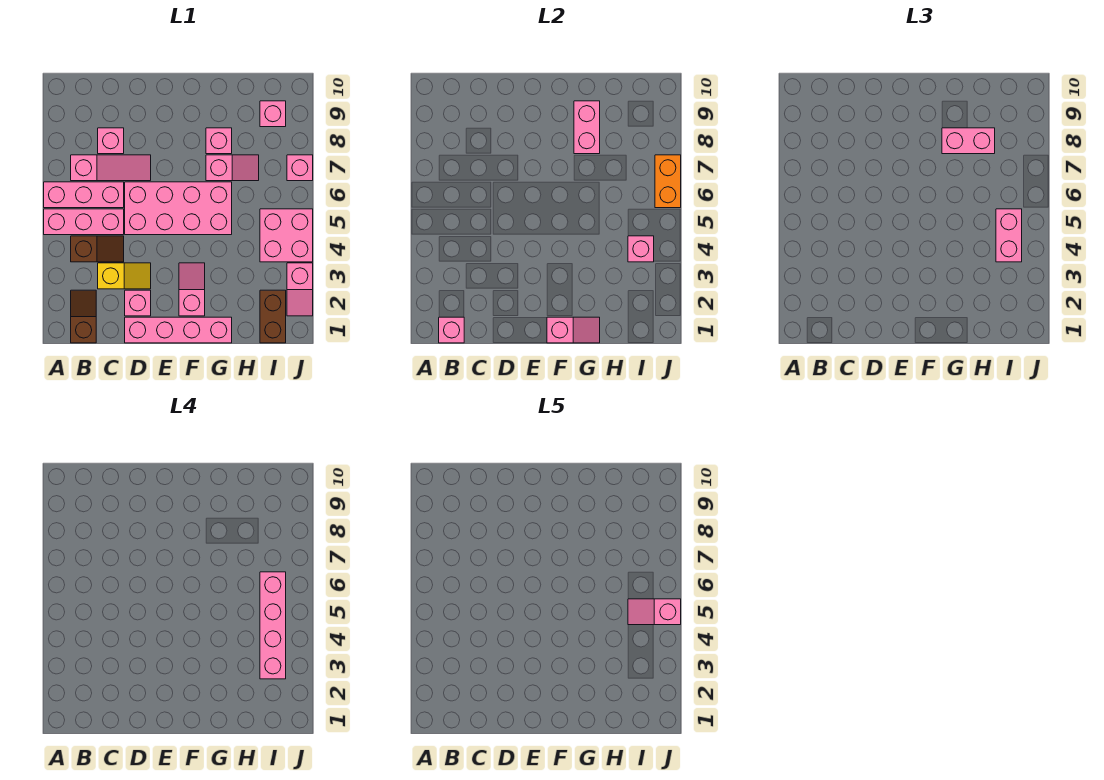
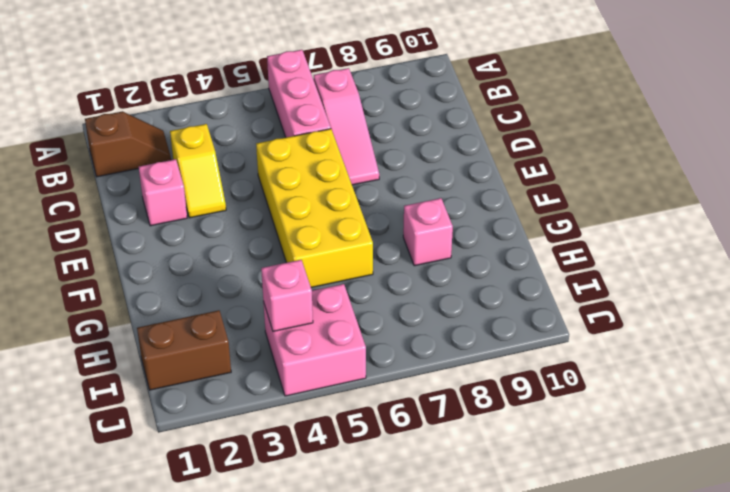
yellow brick D5:G6 level 1 -> pink brick D5:G6 level 1
none -> pink brick A5:C5 level 1
none -> brown slope B4:C4 level 1 top B
none -> pink brick C8 level 1

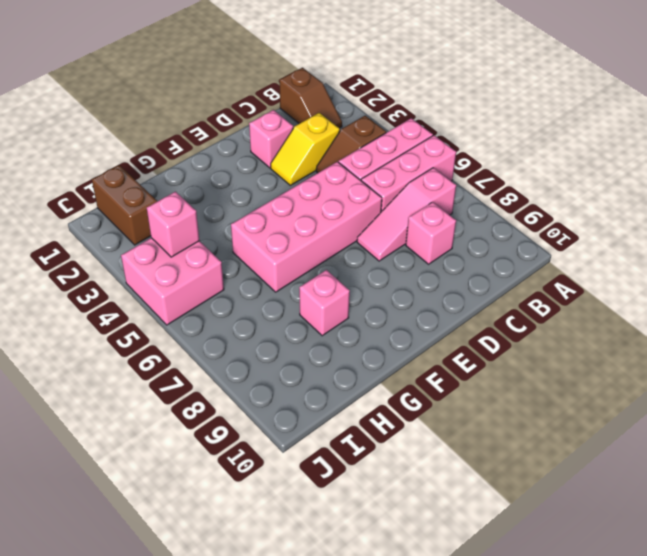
none -> pink brick D1:G1 level 1
none -> pink slope F2:F3 level 1 top 2
none -> pink slope G7:H7 level 1 top G

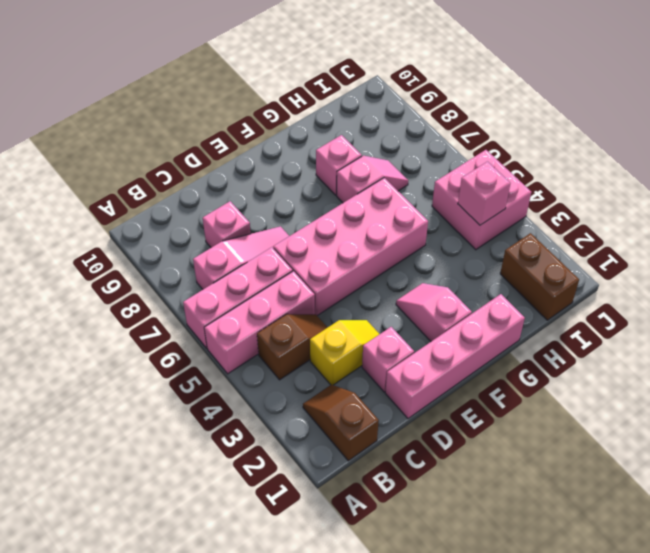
none -> pink brick I9 level 1
none -> pink slope J2:J3 level 1 top 3
none -> pink brick J7 level 1

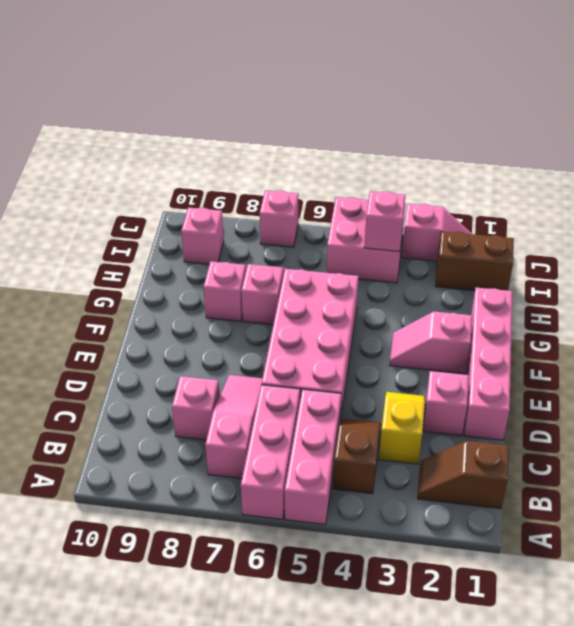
none -> pink brick B1 level 2
none -> pink slope F1:G1 level 2 top F
none -> pink brick G8:G9 level 2

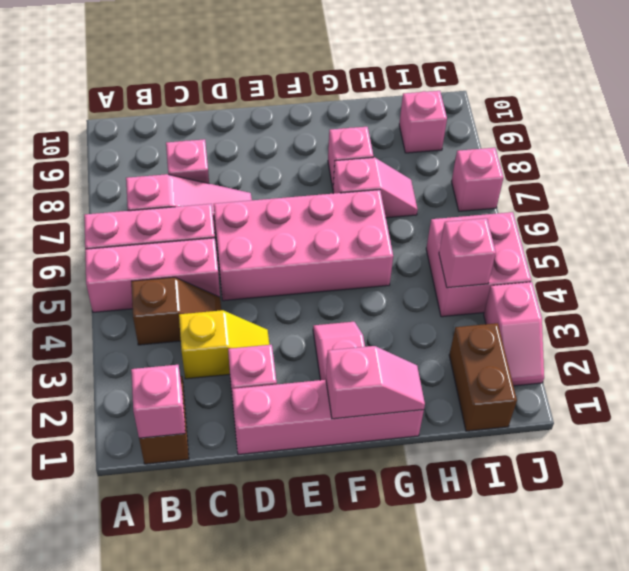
none -> pink brick G8:G9 level 2
none -> orange brick J6:J7 level 2
none -> pink brick G8:H8 level 3

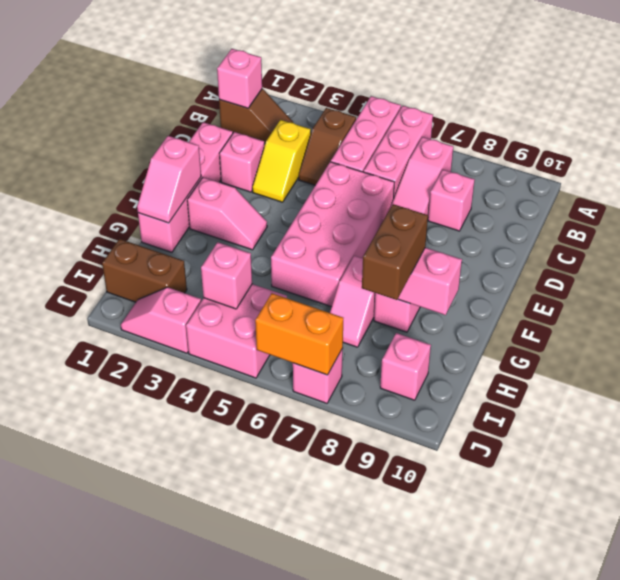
brown brick G8:H8 level 3 -> pink brick G8:H8 level 3
none -> pink brick I4:I5 level 3
none -> pink brick I3:I6 level 4
none -> pink slope I5:J5 level 5 top J

